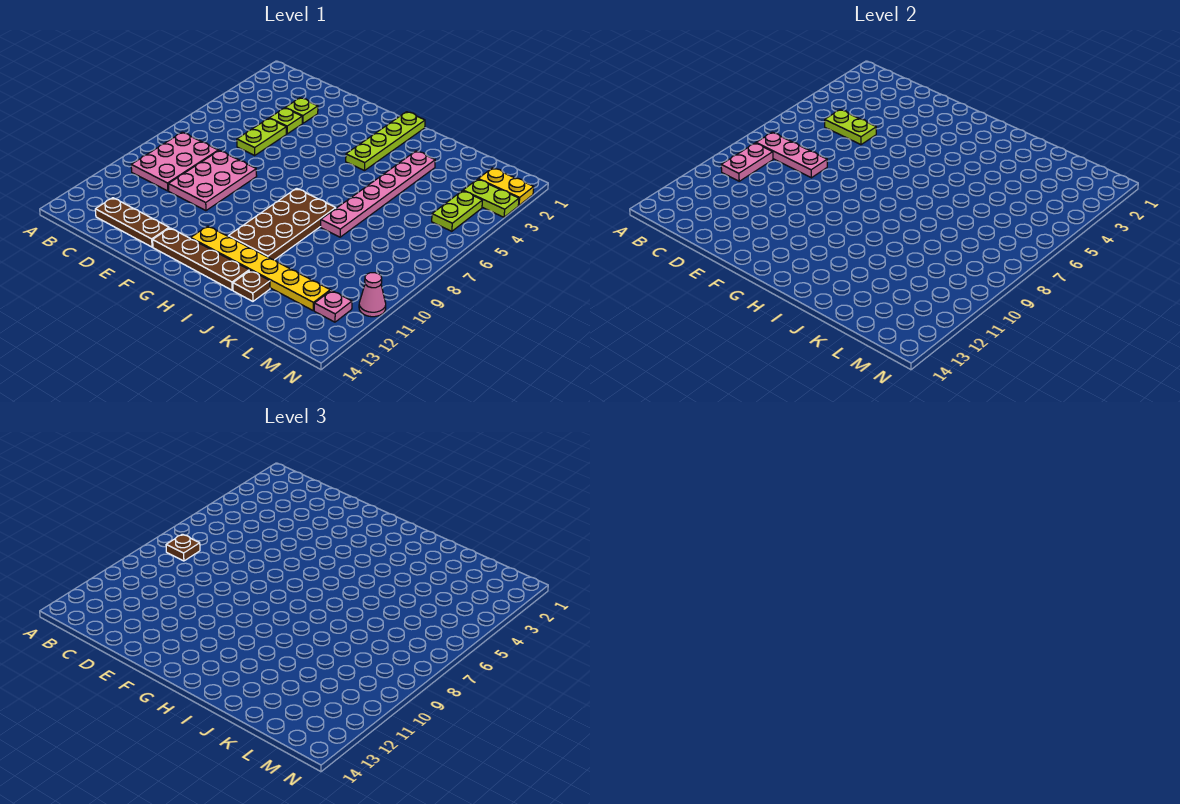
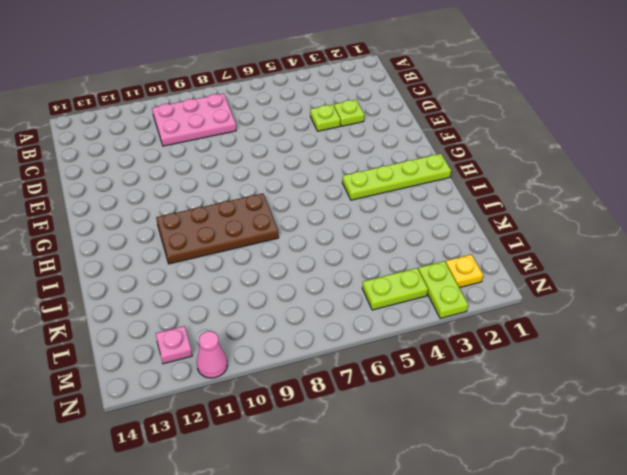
yellow plate M2 level 1 -> yellow plate M2:N2 level 1
none -> brown plate C13:E13 level 1
none -> lime plate D5:D6 level 1
none -> pink plate D8:E10 level 1

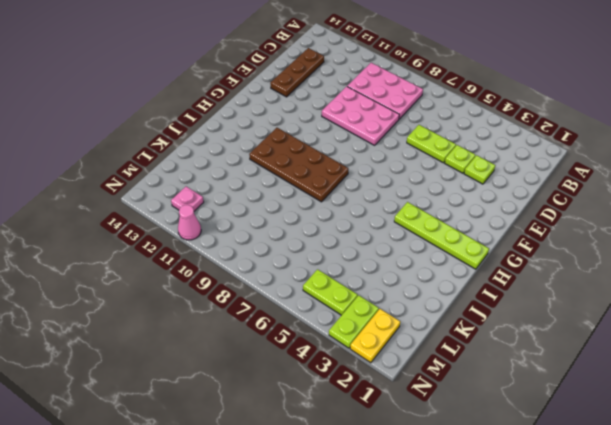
none -> brown plate F13:I13 level 1
none -> yellow plate G12:L12 level 1
none -> pink plate J3:J8 level 1

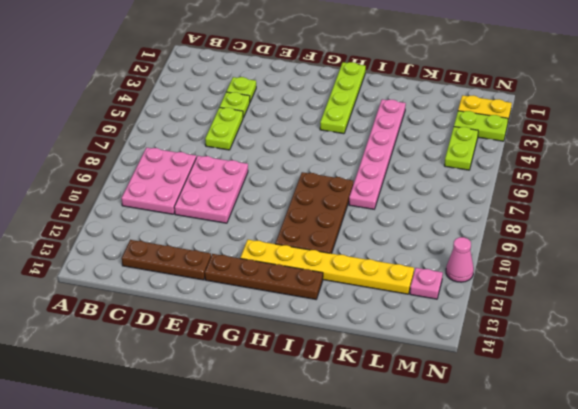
none -> brown plate J13 level 1
none -> pink plate B8:D8 level 2
none -> pink plate B9:B10 level 2

